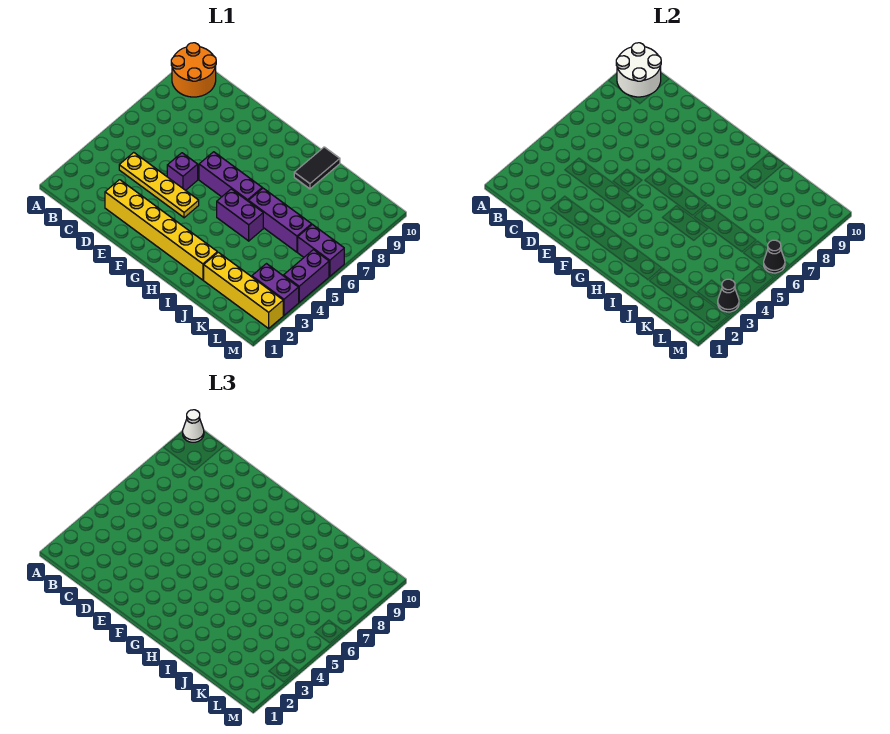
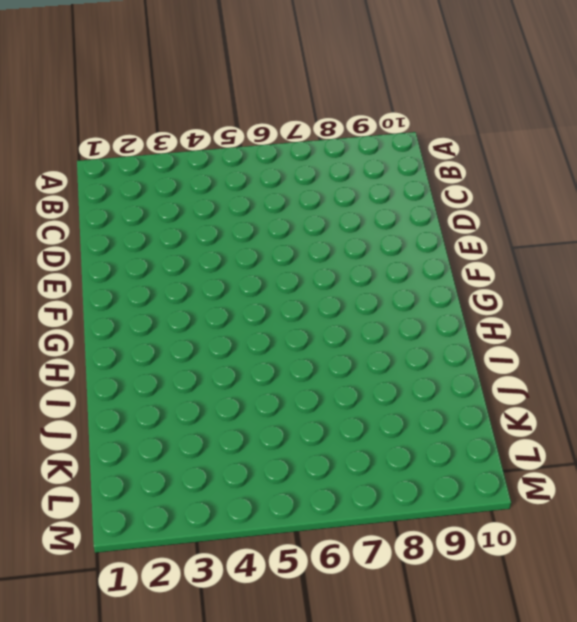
none -> orange round brick A9:B10 level 1
none -> yellow plate C4:F4 level 1
none -> yellow brick D2:I2 level 1

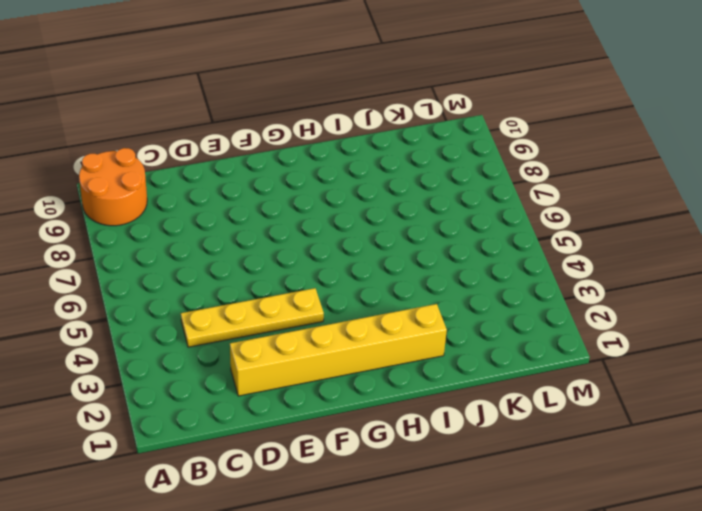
none -> purple brick E5 level 1
none -> purple brick F6:H6 level 1
none -> purple brick H5:I5 level 1

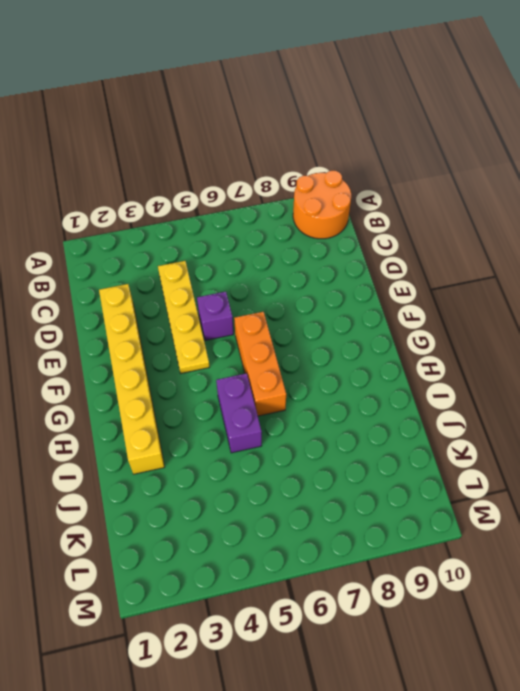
orange brick F6:H6 level 1 -> purple brick F6:H6 level 1
none -> purple brick I6:K6 level 1
none -> black tile I9:I10 level 1
none -> yellow brick J2:M2 level 1

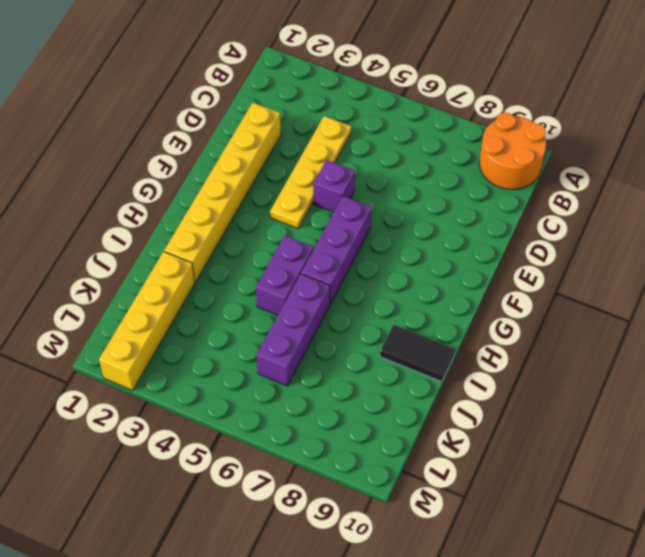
none -> purple brick L3:M3 level 1
none -> purple brick L6:M6 level 1
none -> purple brick M4:M5 level 1

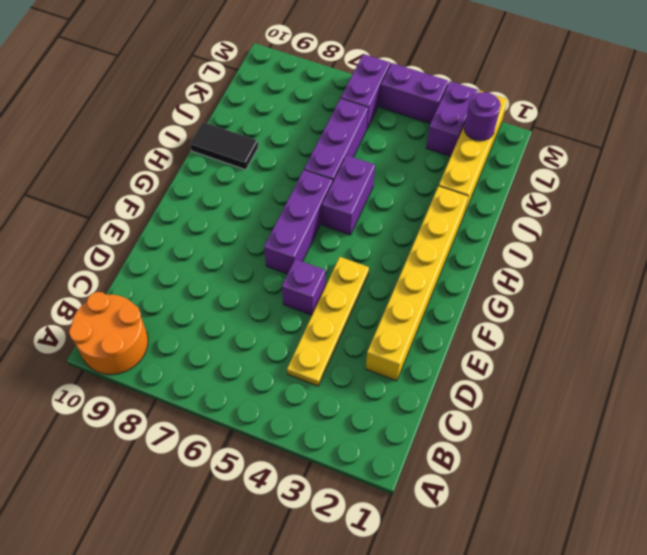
purple round brick L2 level 2 -> none
none -> white round brick A9:B10 level 2
none -> black cone M3 level 2
none -> black cone M6 level 2

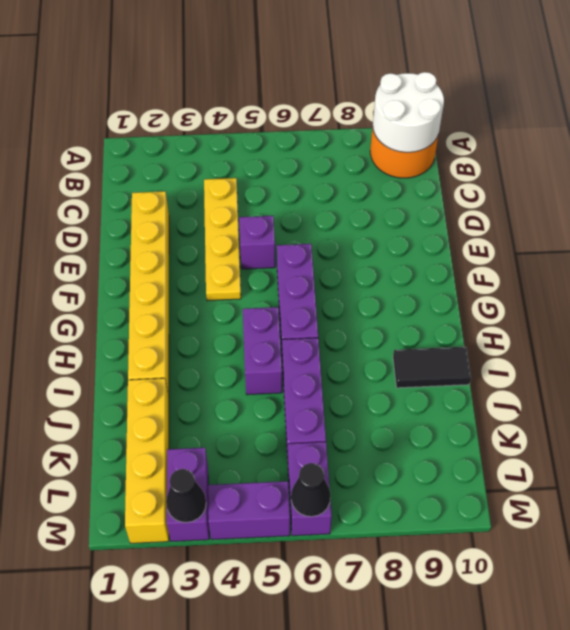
none -> white cone A10 level 3

